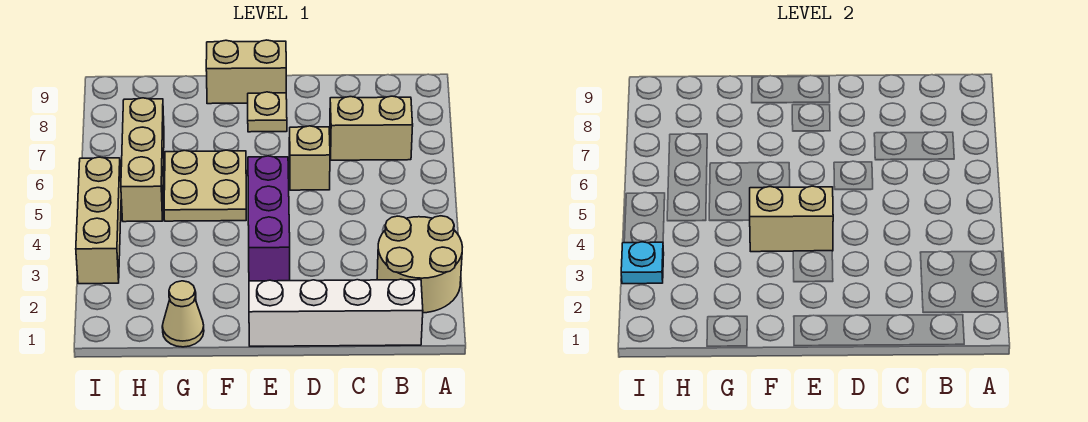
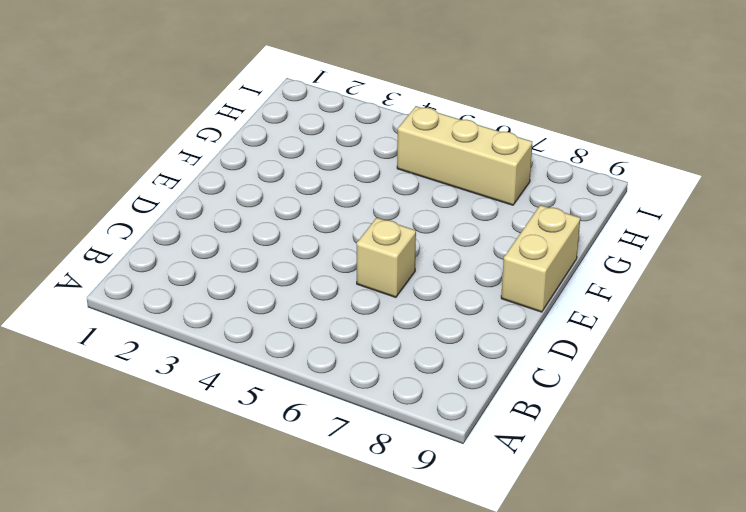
none -> tan round brick A2:B3 level 1
none -> white brick B1:E1 level 1
none -> tan brick B7:C7 level 1

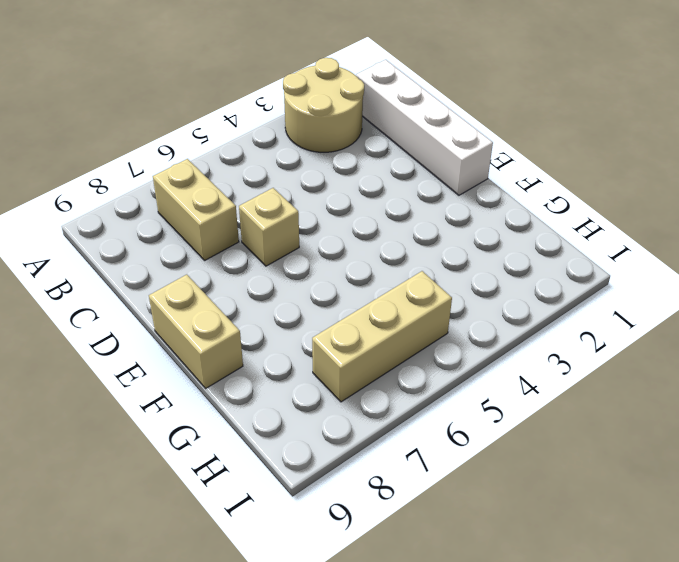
none -> purple brick E3:E5 level 1
none -> tan plate E8 level 1
none -> tan plate F5:G6 level 1

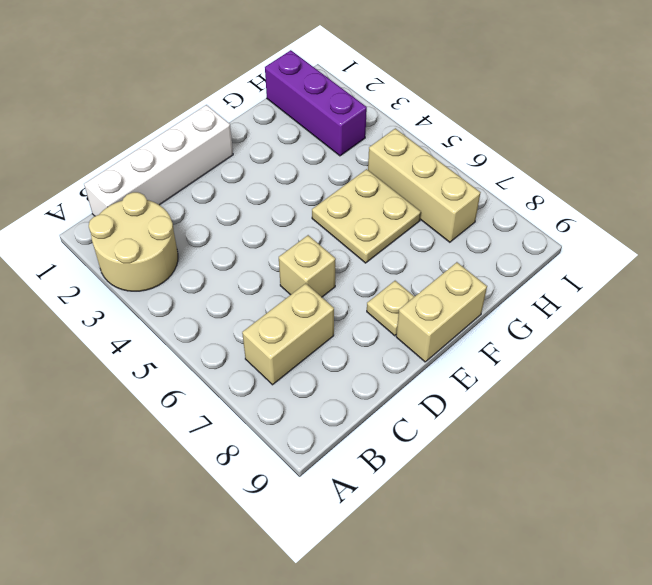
purple brick H1:H3 level 1 -> purple brick E3:E5 level 1
none -> tan cone G1 level 1
none -> tan brick I3:I5 level 1
none -> tan brick E4:F4 level 2

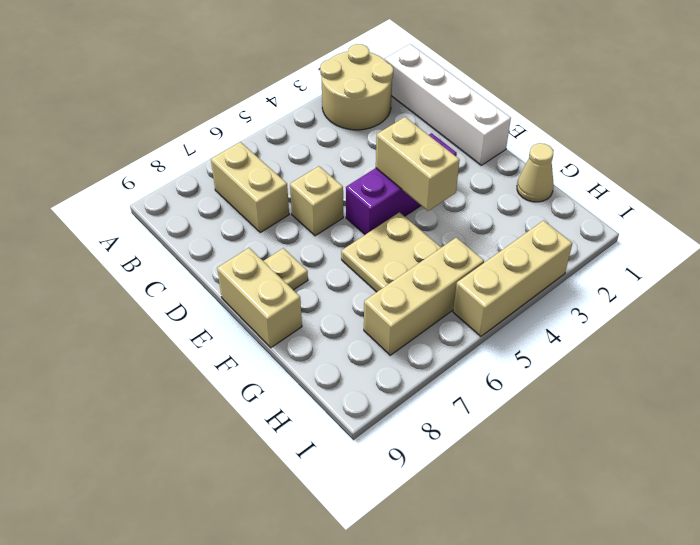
none -> cyan plate I3 level 2

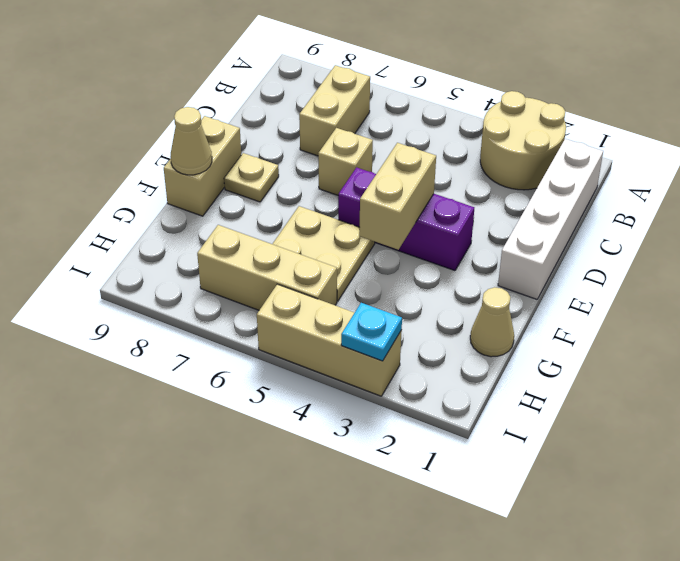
tan cone F9 level 2 -> none

